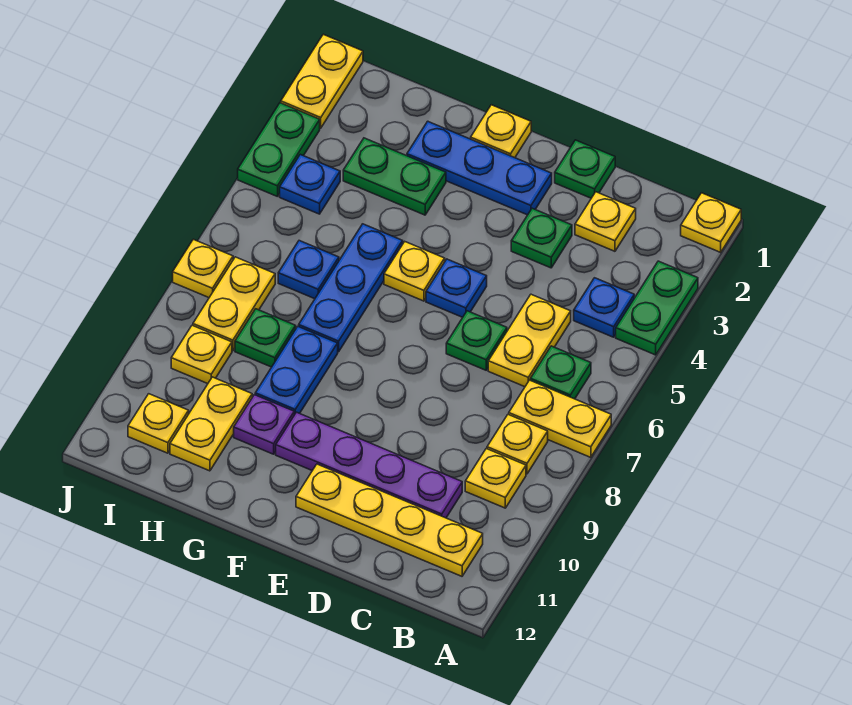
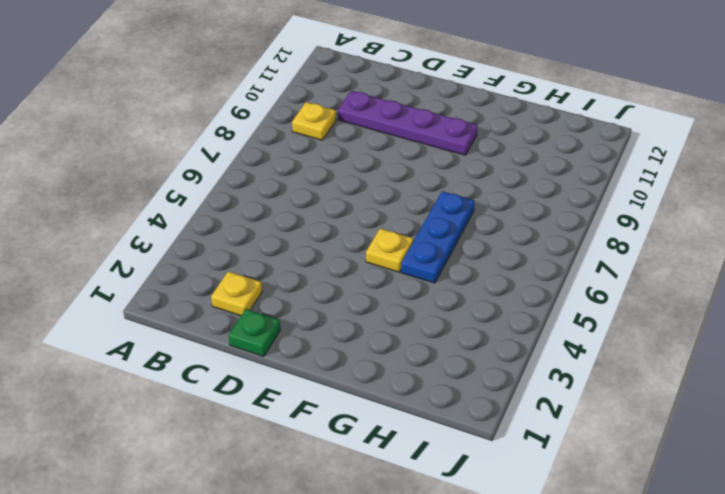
none -> yellow plate A1 level 1
none -> green plate A3:A4 level 1
none -> yellow plate A7:B7 level 1
none -> blue plate B4 level 1

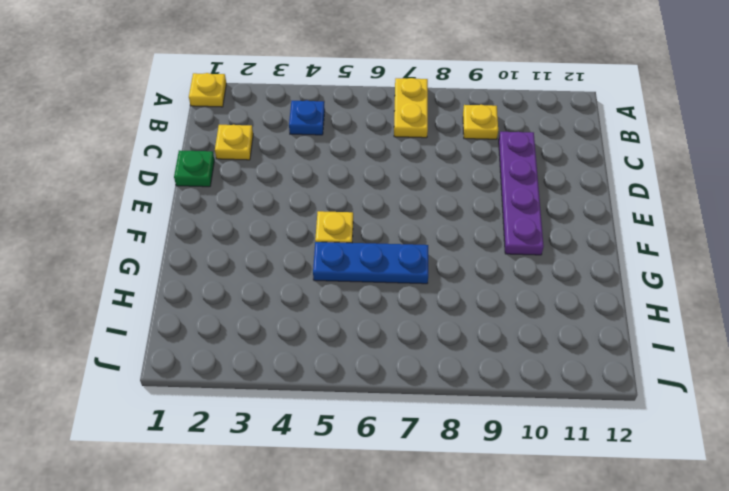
none -> green plate A3:A4 level 1
none -> green plate B6 level 1
none -> yellow plate B8 level 1
none -> yellow plate B11:E11 level 1

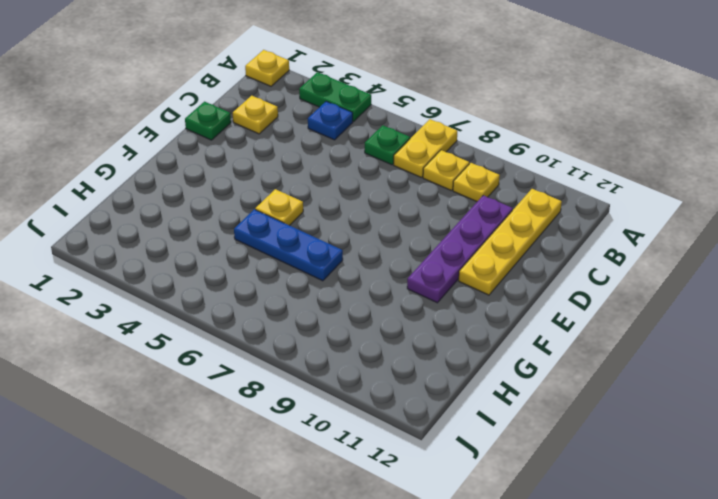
none -> yellow plate C5:C6 level 1
none -> green plate D3 level 1
none -> green plate D6 level 1
none -> blue plate E2:G2 level 1

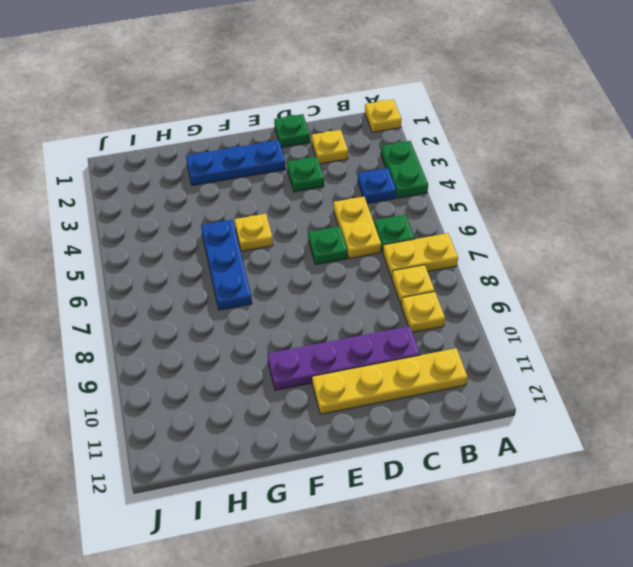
none -> blue plate E5 level 1
none -> yellow plate F1 level 1
none -> green plate G3:H3 level 1
none -> blue plate G8:G9 level 1

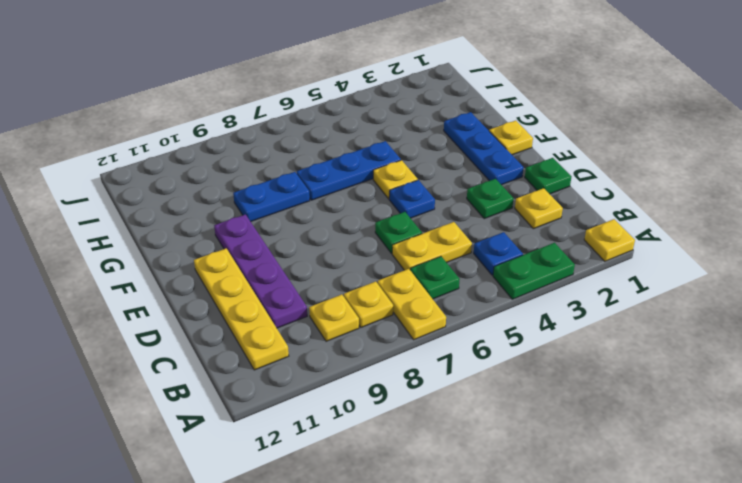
none -> green plate G3:H3 level 1
none -> purple plate G10 level 1
none -> blue plate H6 level 1
none -> green plate H8 level 1

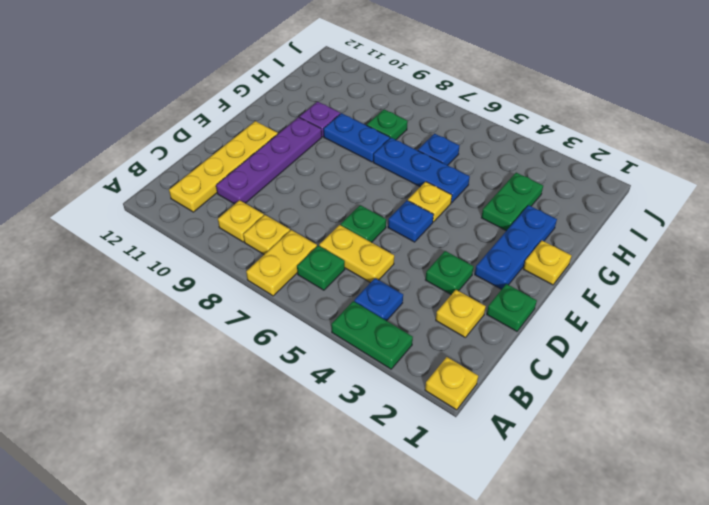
none -> yellow plate H10:H11 level 1
none -> blue plate I4 level 1
none -> yellow plate I7:I8 level 1
none -> yellow plate I9 level 1

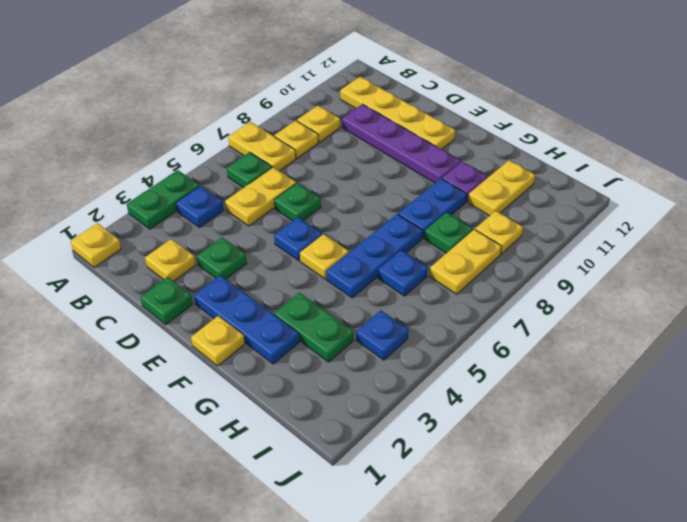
none -> yellow plate I11 level 1
none -> yellow plate J1:J2 level 1
none -> green plate J3:J4 level 1
none -> yellow plate J7 level 1

